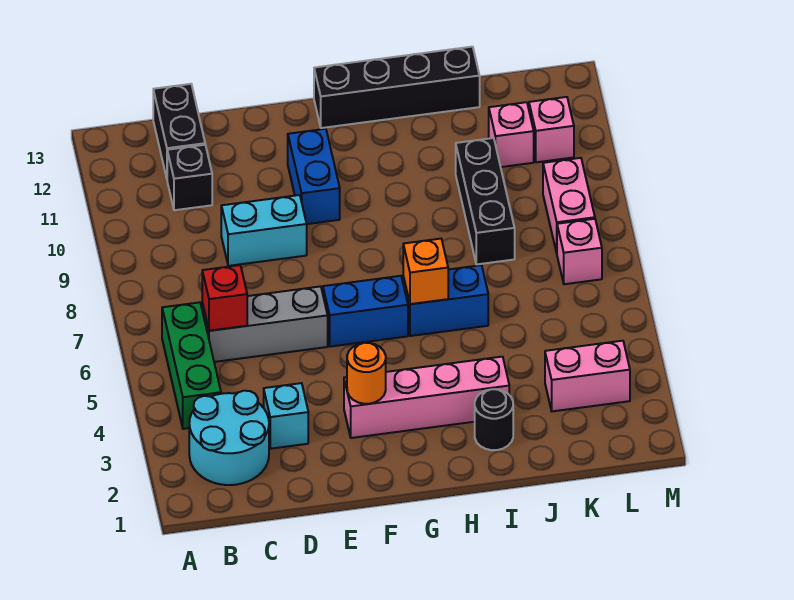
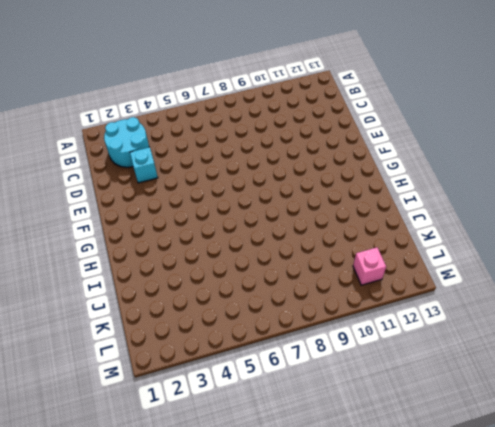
none -> green brick B4:B6 level 1
none -> grey brick C6:E6 level 1
none -> black brick C11 level 1

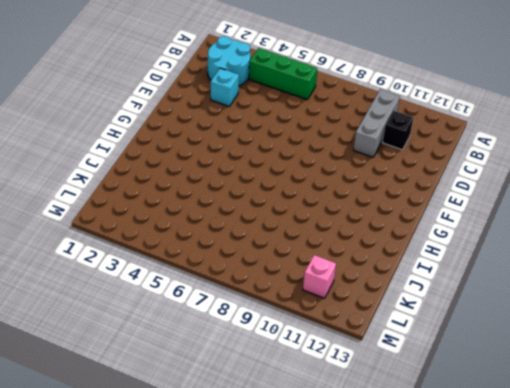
grey brick B10:D10 level 1 -> grey brick C6:E6 level 1
none -> black brick C12:C13 level 1
none -> cyan brick D9:E9 level 1
none -> pink brick F3:I3 level 1

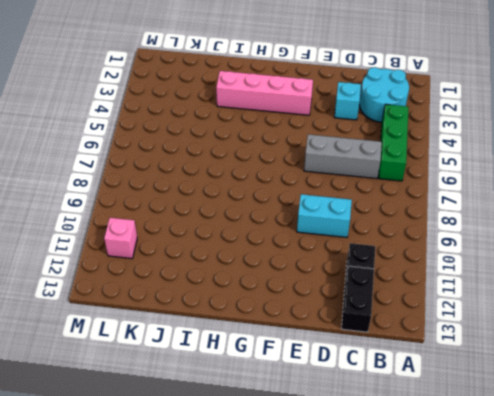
none -> blue brick F6:G6 level 1
none -> blue brick F10:F11 level 1
none -> black brick G13:J13 level 1

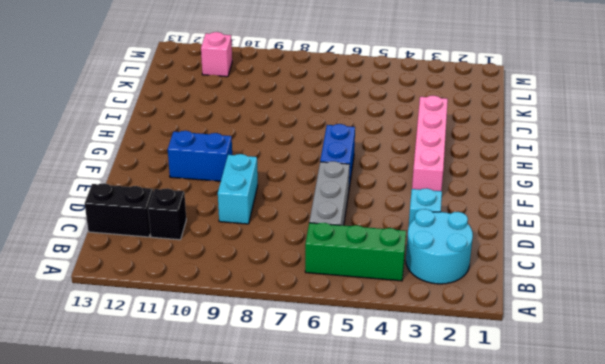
none -> black brick G13:J13 level 1
none -> blue brick H6:I6 level 1
none -> black round brick I2 level 1

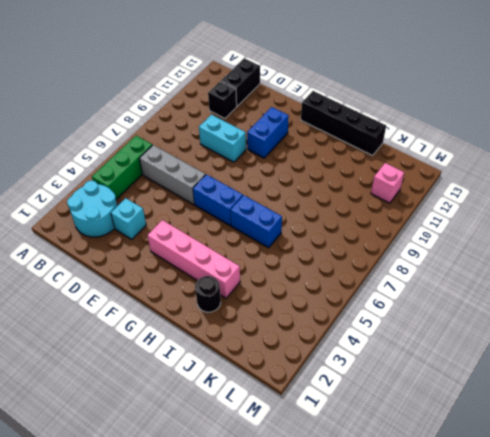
none -> black brick J8:J10 level 1
none -> pink brick K3:L3 level 1
none -> pink brick K11 level 1

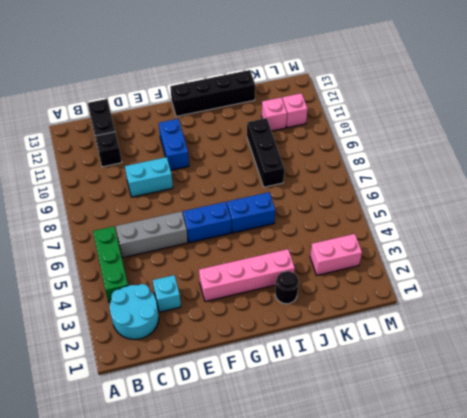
none -> pink brick L7 level 1
none -> pink brick L8:L9 level 1
none -> red brick C6 level 2

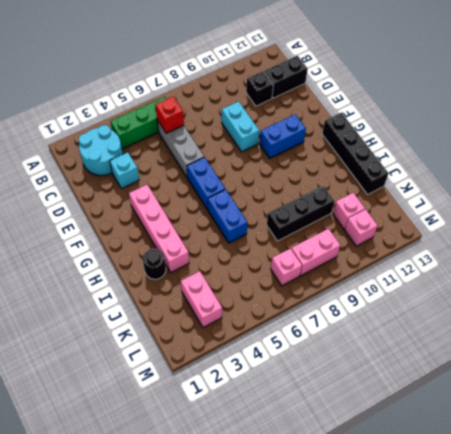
none -> orange round brick F3 level 2
none -> orange brick H6 level 2

